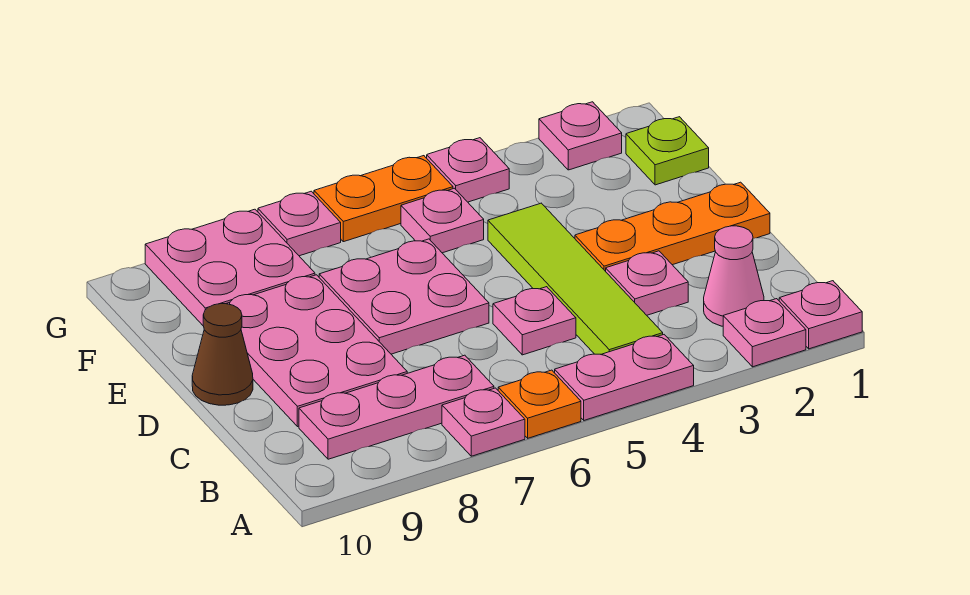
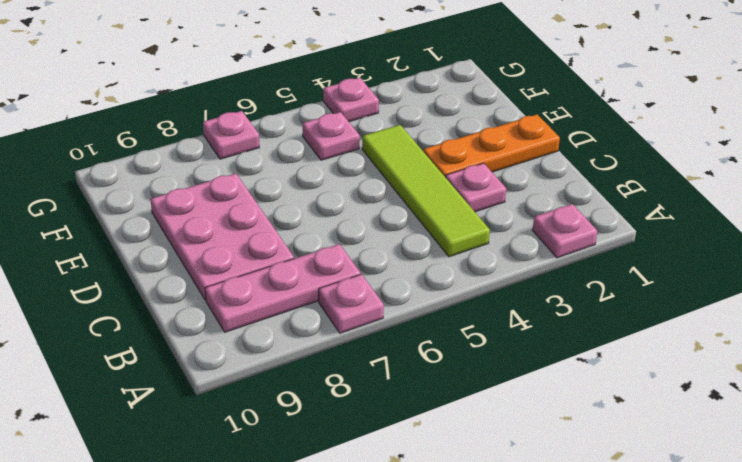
none -> pink plate A1 level 1
none -> pink plate A4:A5 level 1
none -> orange plate A6 level 1

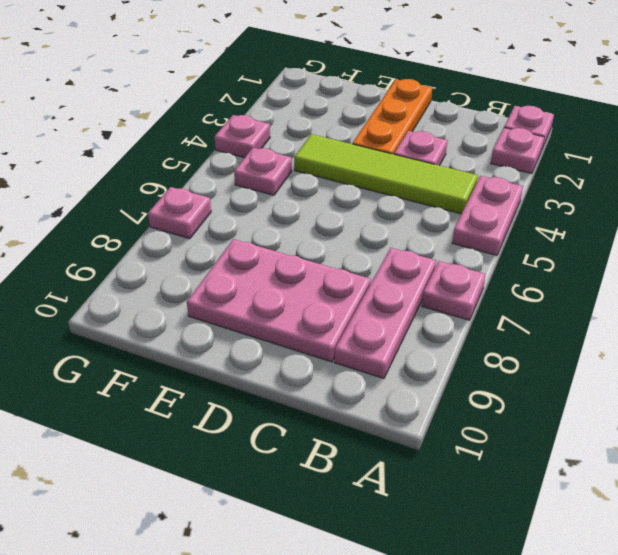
none -> orange plate A6 level 1
none -> pink cone B2 level 1
none -> pink plate C5 level 1

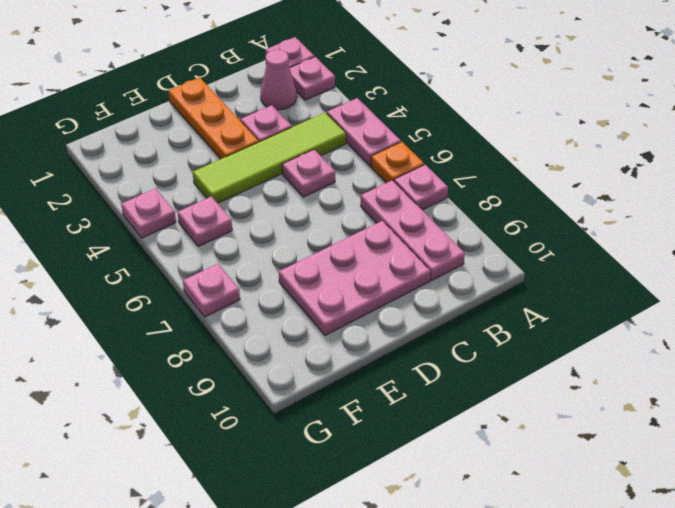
none -> pink plate D6:E7 level 1
none -> brown cone D10 level 1
none -> lime plate F1 level 1

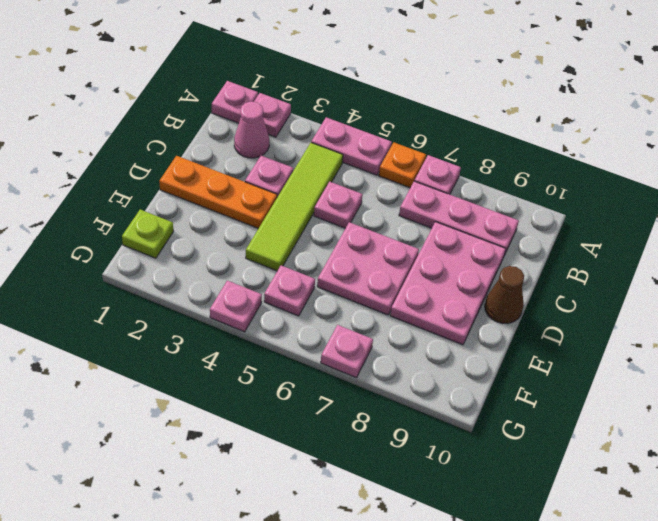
none -> pink plate F8:G9 level 1
none -> pink plate G2 level 1
none -> orange plate G5:G6 level 1

